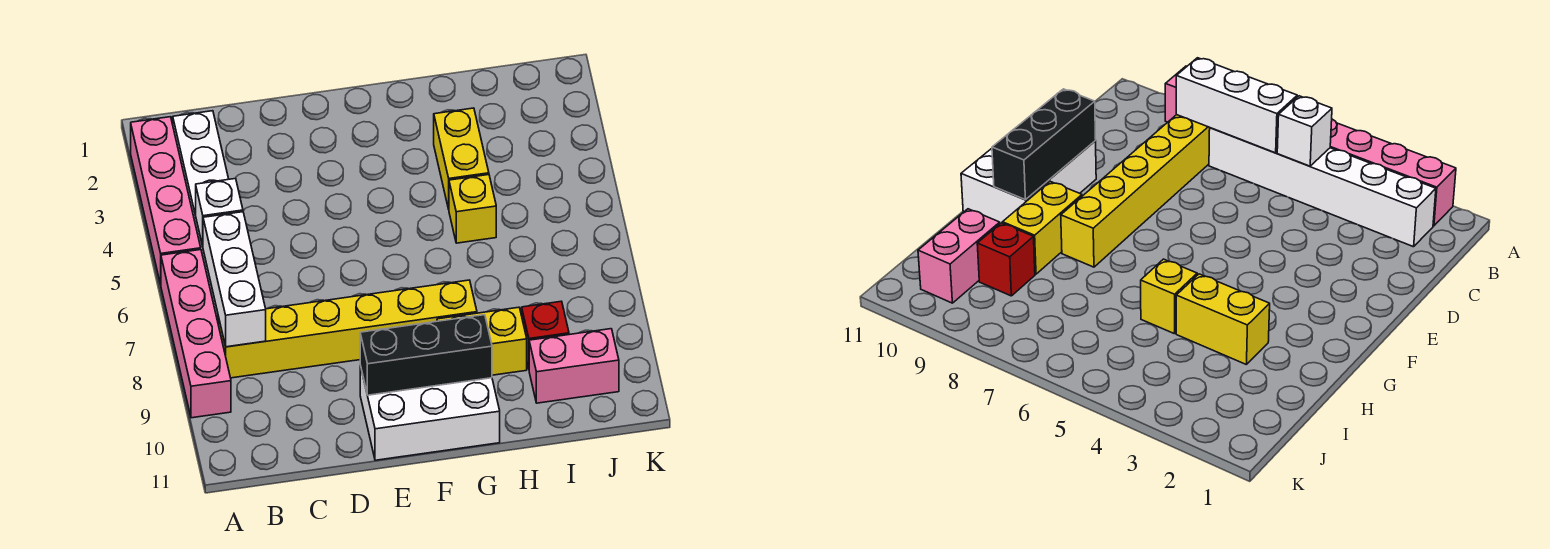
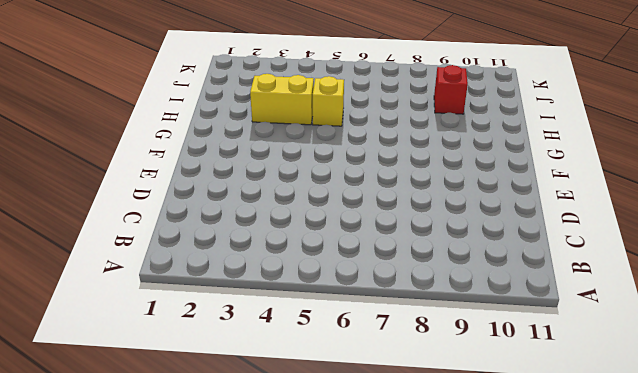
none -> pink brick A2:A5 level 1
none -> pink brick A6:A9 level 1
none -> white brick B2:B7 level 1

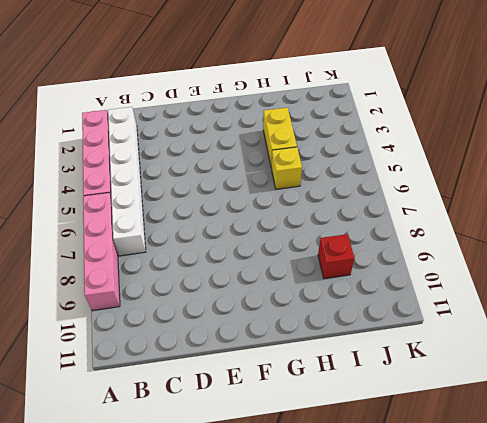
none -> yellow brick B8:G8 level 1
none -> white brick E10:G11 level 1
none -> yellow brick G9:H9 level 1

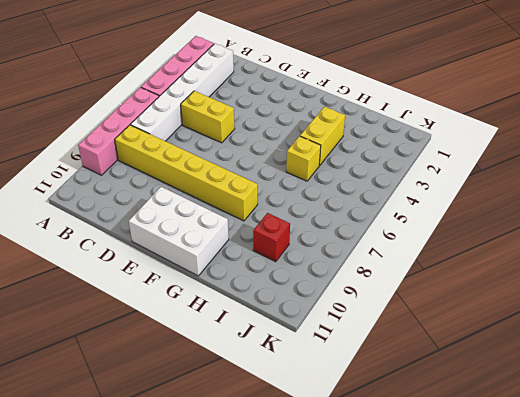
yellow brick C5:D5 level 1 -> yellow brick G9:H9 level 1
none -> pink brick I10:J10 level 1
none -> white brick B5 level 2
none -> white brick B6:B8 level 2

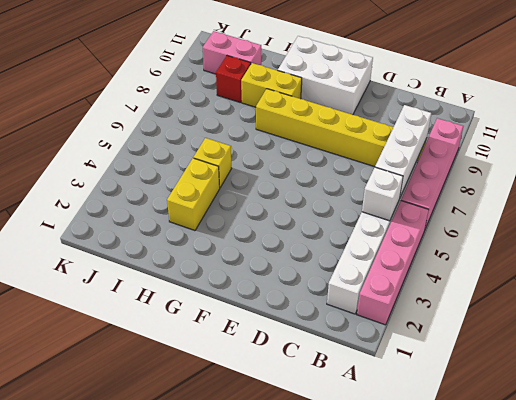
none -> black brick E10:G10 level 2

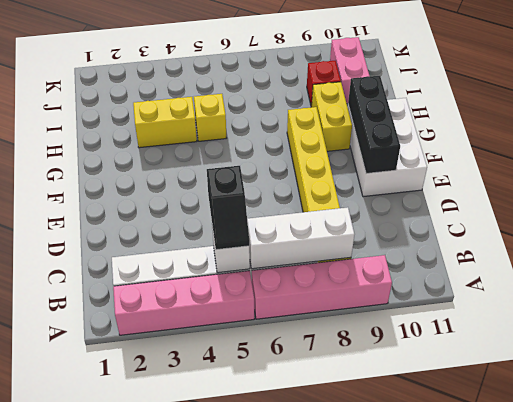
black slope B5:C5 level 3 top C -> none

